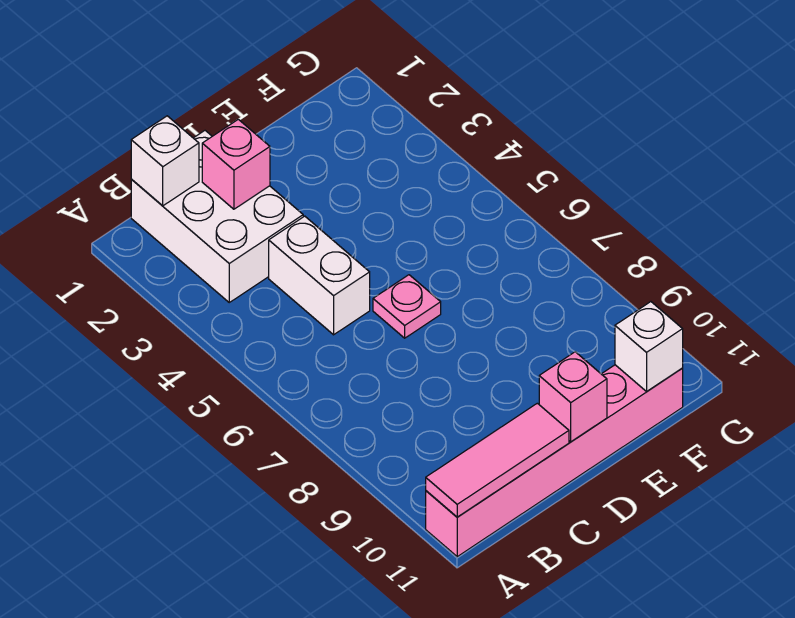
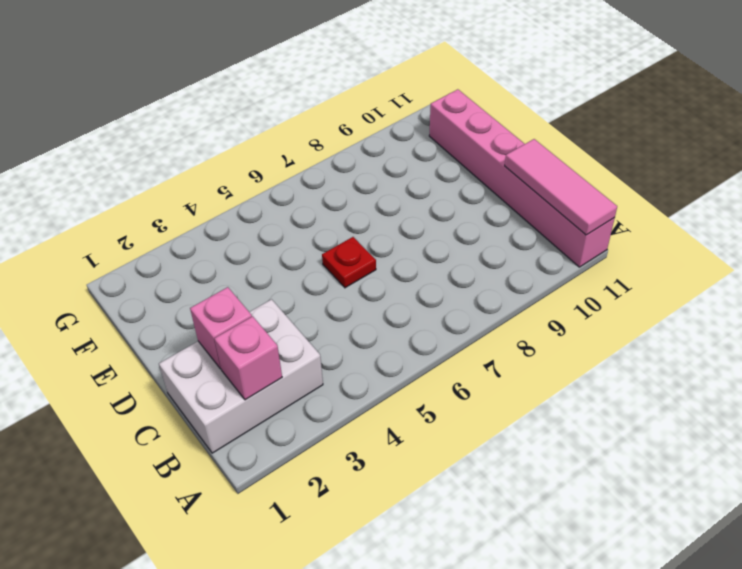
pink brick B2 level 2 -> pink brick D11 level 2
red plate D6 level 1 -> pink plate D6 level 1
none -> white brick C4:C5 level 1
none -> white brick B1 level 2

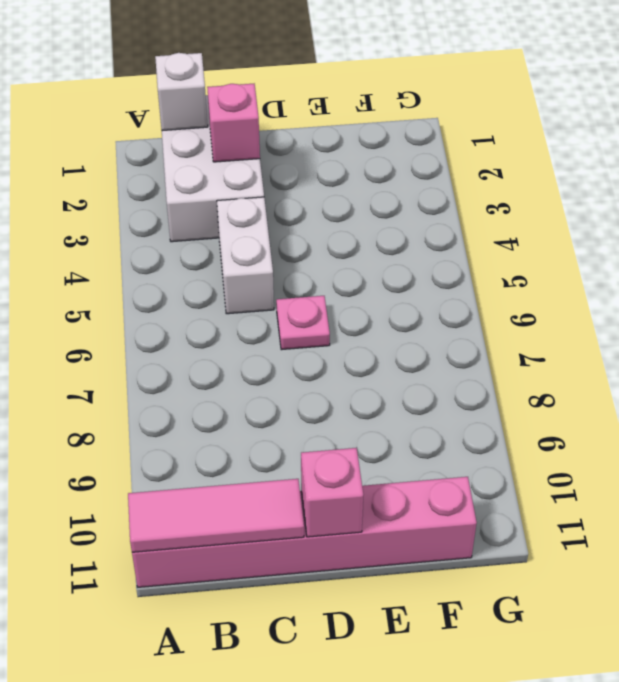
none -> white brick F11 level 2

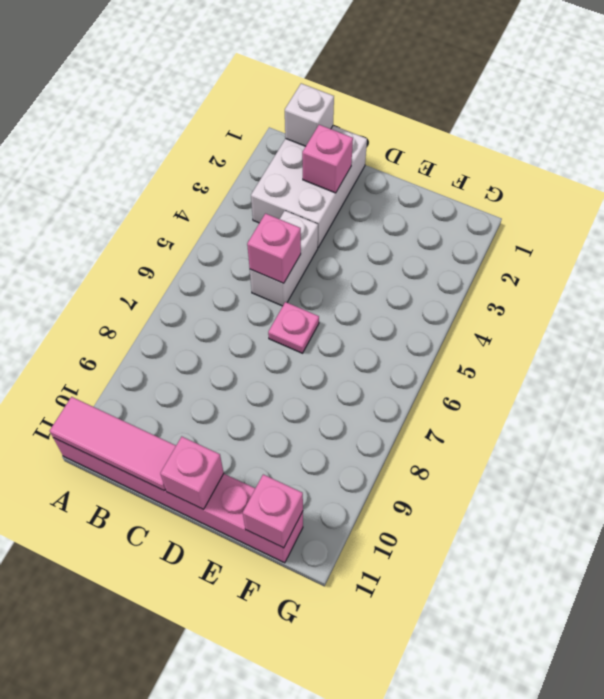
pink brick C5 level 2 -> none
pink brick F11 level 2 -> white brick F11 level 2

